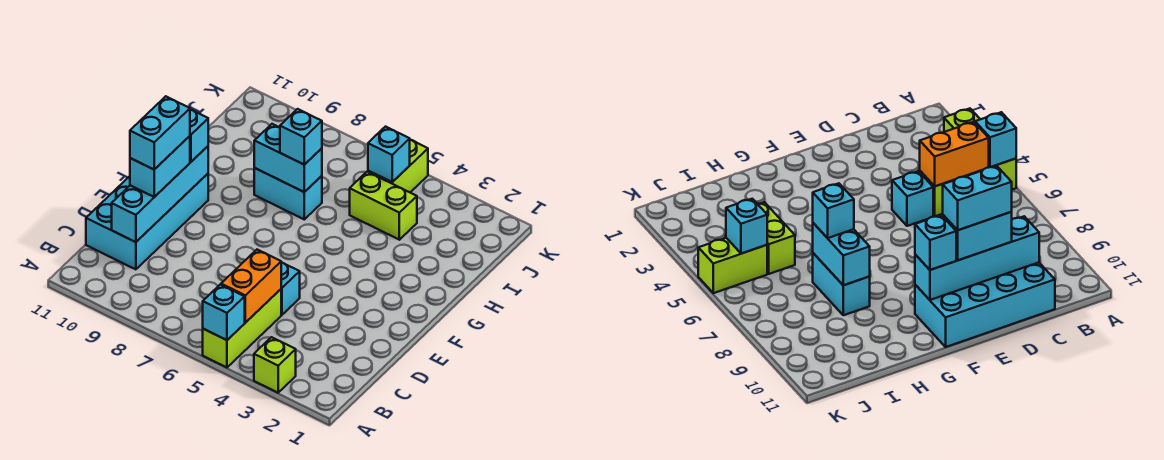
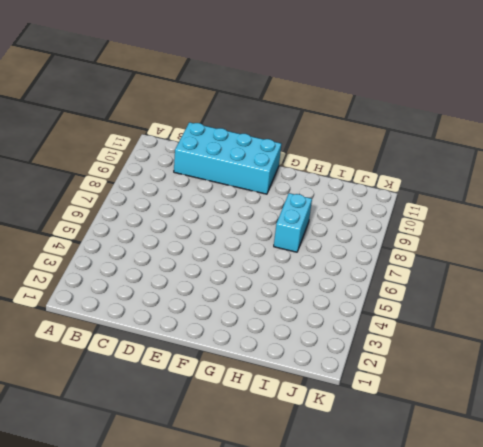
none -> lime brick A3 level 1
none -> lime brick A5:C5 level 1
none -> cyan brick D5 level 1

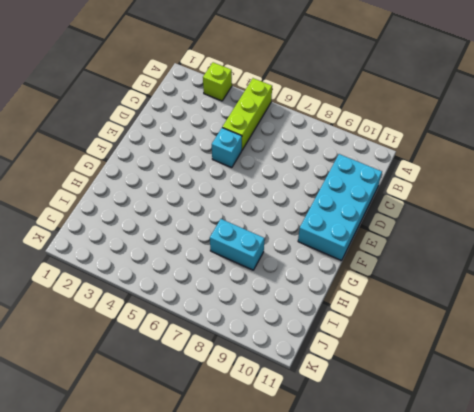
none -> lime brick I4:I5 level 1
none -> lime brick J5:K5 level 1
none -> cyan brick A5 level 2

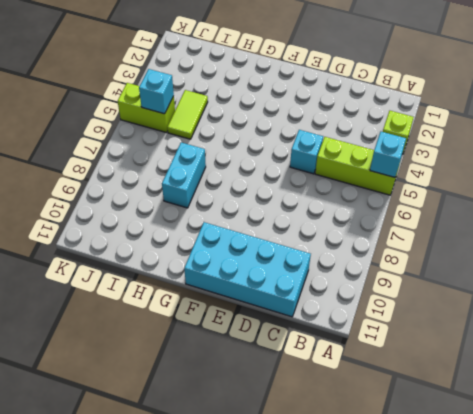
lime tile I4:I5 level 1 -> lime brick I4:I5 level 1
none -> orange brick B5:C5 level 2
none -> cyan brick C10:F10 level 2
none -> cyan brick H7:H8 level 2

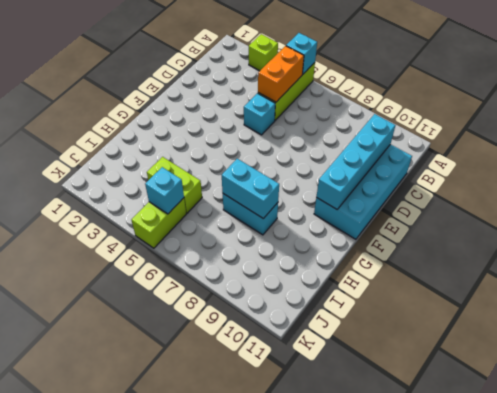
none -> cyan brick D10:E10 level 3
none -> cyan brick F10 level 3
none -> cyan brick H7 level 3

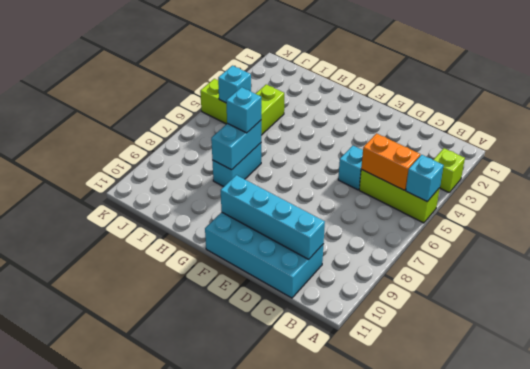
none -> cyan brick D10:E10 level 3
none -> cyan brick F10 level 3
none -> cyan brick D10:E10 level 4

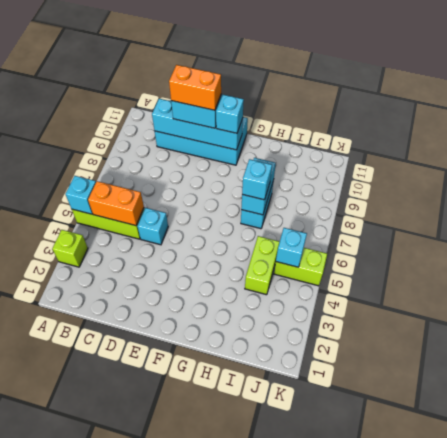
orange brick D10:E10 level 4 -> cyan brick D10:E10 level 4

